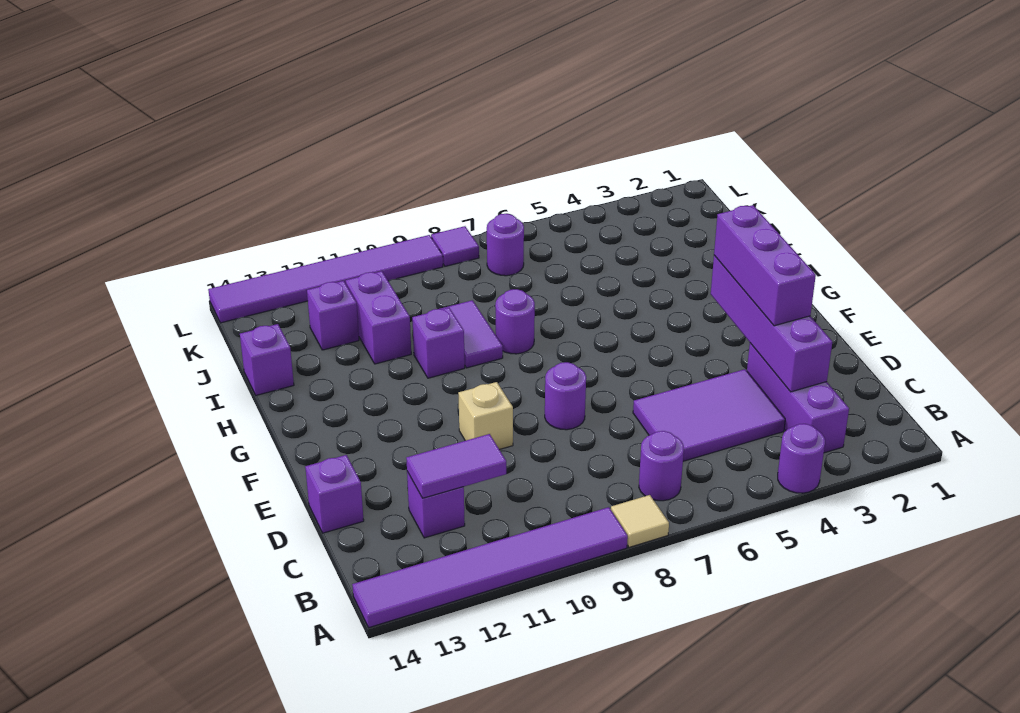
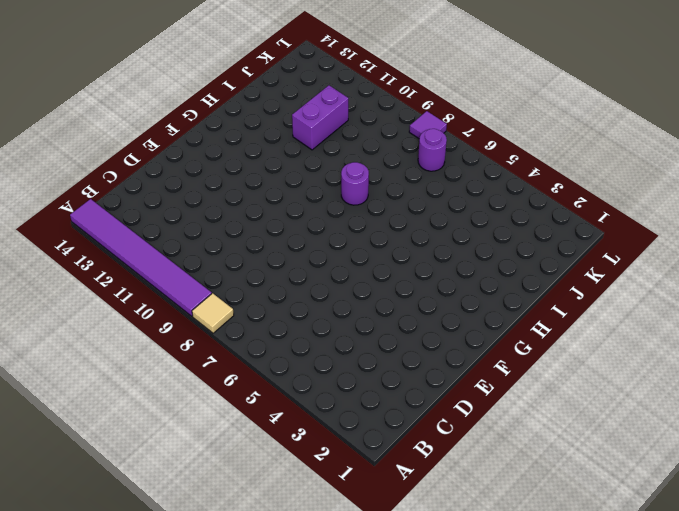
none -> purple round brick A4 level 1
none -> purple brick B3:D3 level 1
none -> purple round brick B7 level 1

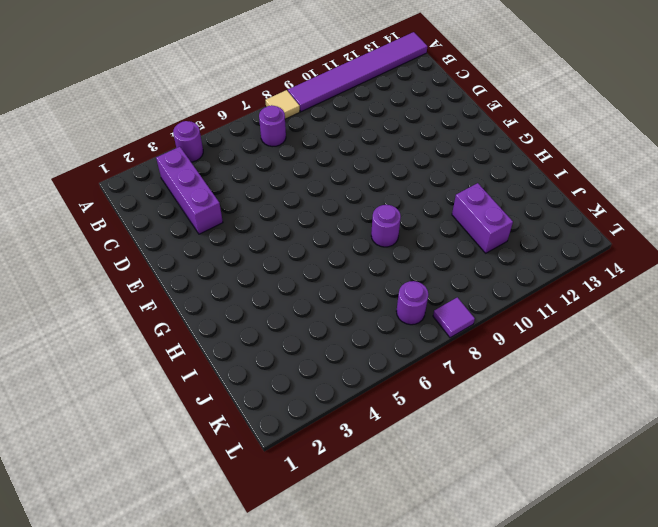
none -> purple tile C4:D6 level 1
none -> purple brick C12 level 1
none -> purple brick D14 level 1

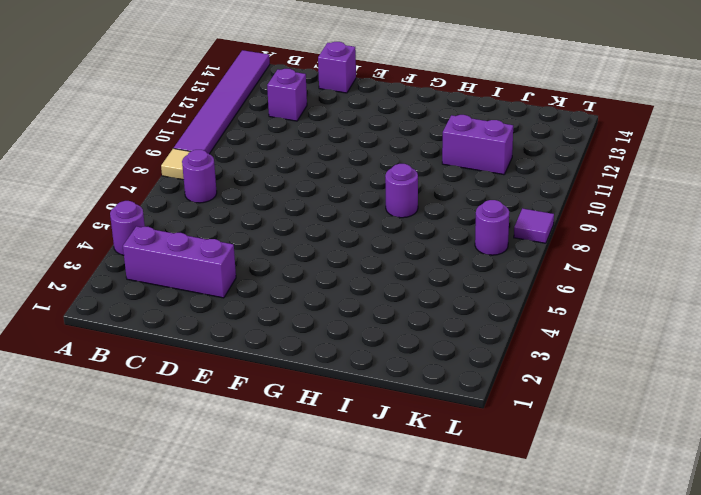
none -> purple tile C4:D6 level 1
none -> purple round brick E8 level 1
none -> tan brick E10 level 1

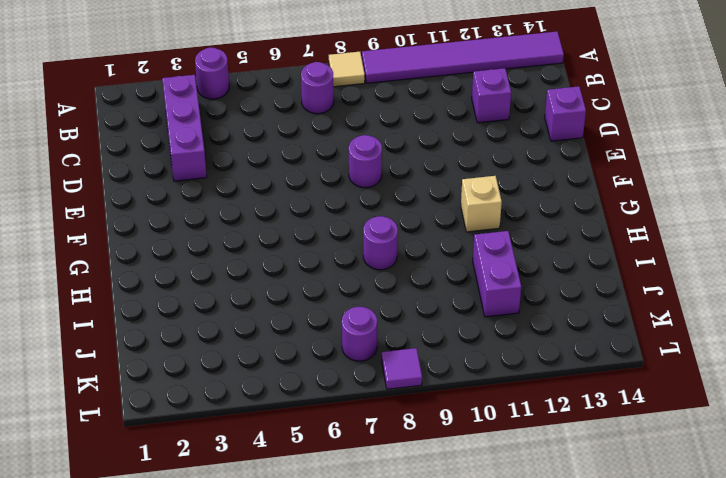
tan brick G11 level 1 -> tan brick E10 level 1
none -> purple tile C4:D6 level 1
none -> purple tile H9:I9 level 1
none -> purple brick H10 level 1

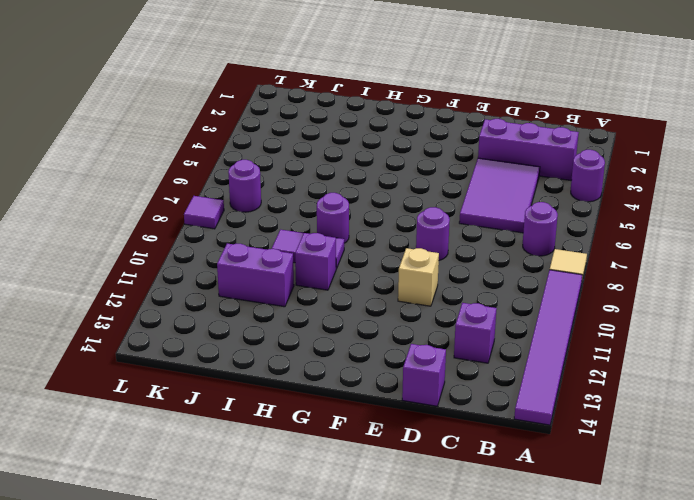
none -> purple brick I14 level 1
none -> purple brick J12 level 1
none -> purple tile L9:L14 level 1

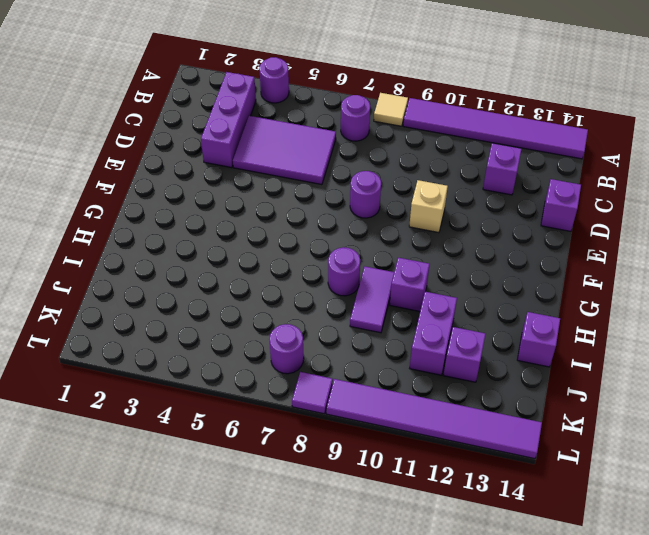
none -> purple brick C3:F3 level 2
none -> purple tile C11:C12 level 2
none -> purple brick D3:F3 level 3

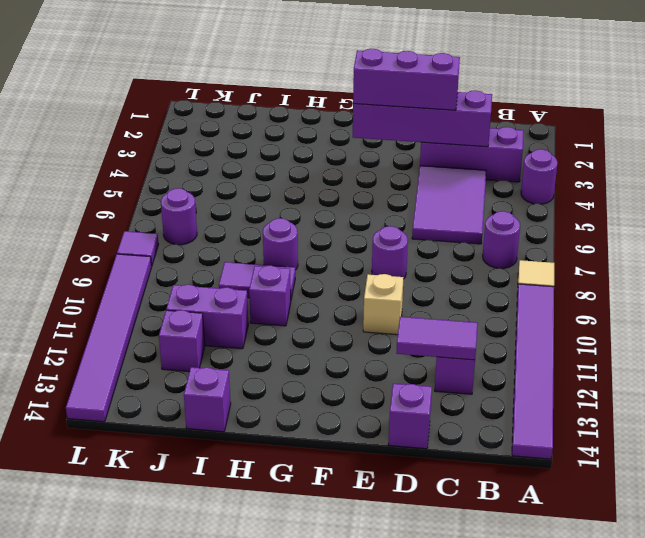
purple tile C12:D12 level 2 -> purple tile C11:C12 level 2

